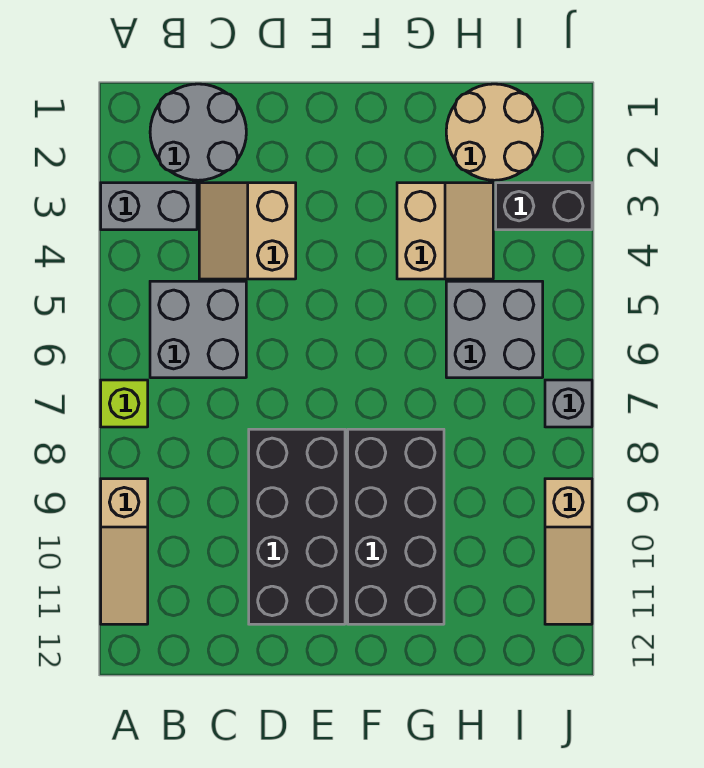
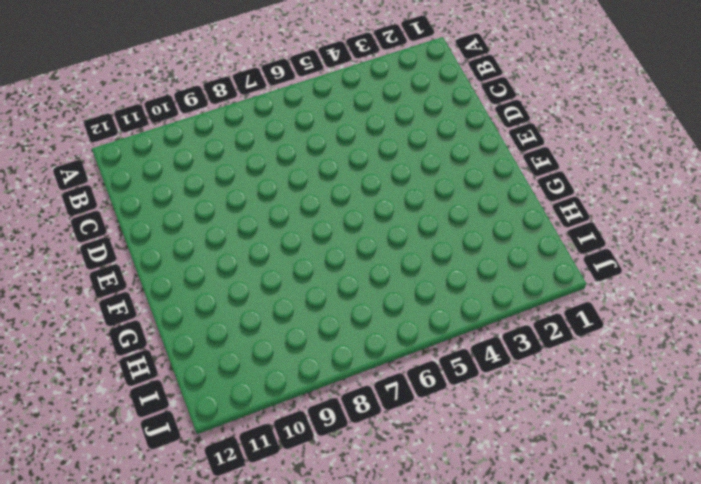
none -> grey brick A3:B3 level 1
none -> lime brick A7 level 1
none -> tan slope A9:A11 level 1 top 9

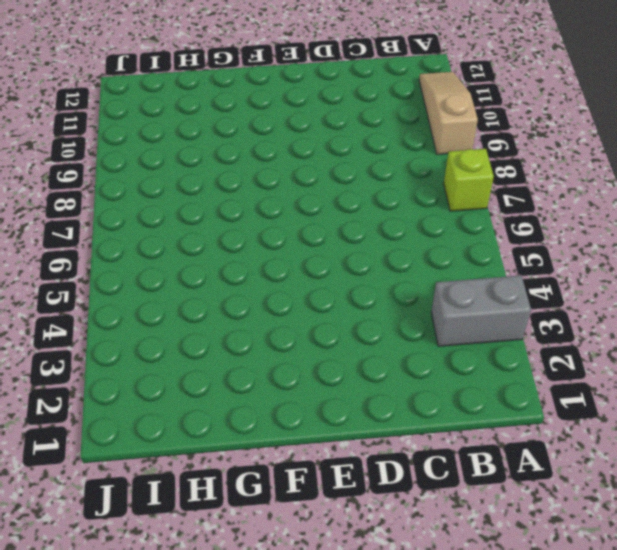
none -> grey round brick B1:C2 level 1
none -> grey brick B5:C6 level 1
none -> tan slope C3:D4 level 1 top D

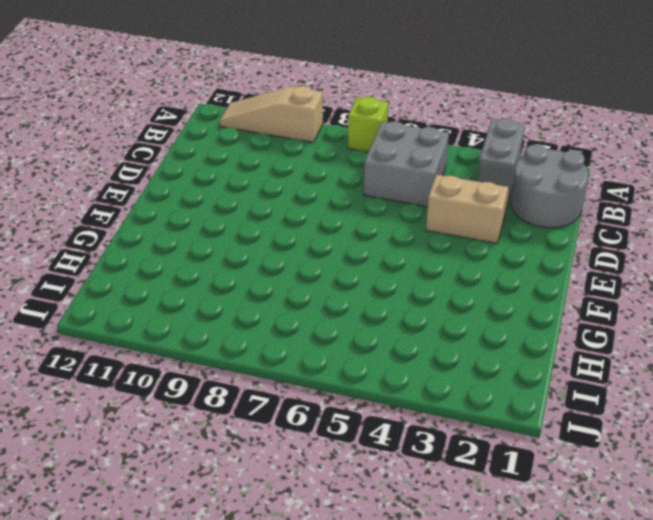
none -> black brick D8:E11 level 1
none -> black brick F8:G11 level 1
none -> tan slope G3:H4 level 1 top G

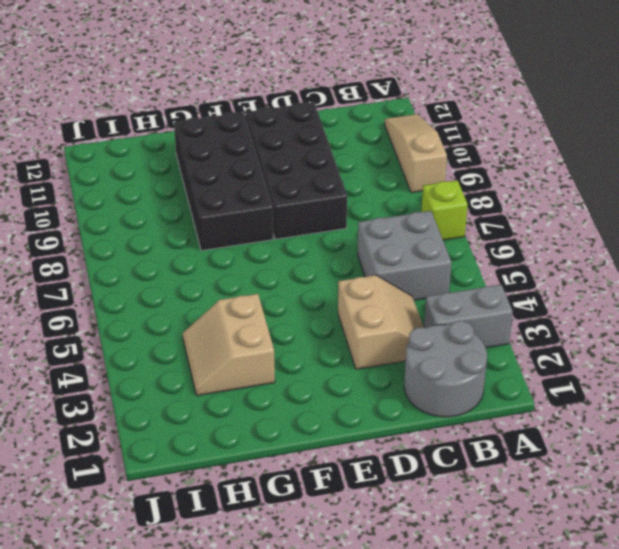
none -> tan round brick H1:I2 level 1
none -> grey brick H5:I6 level 1
none -> black brick I3:J3 level 1

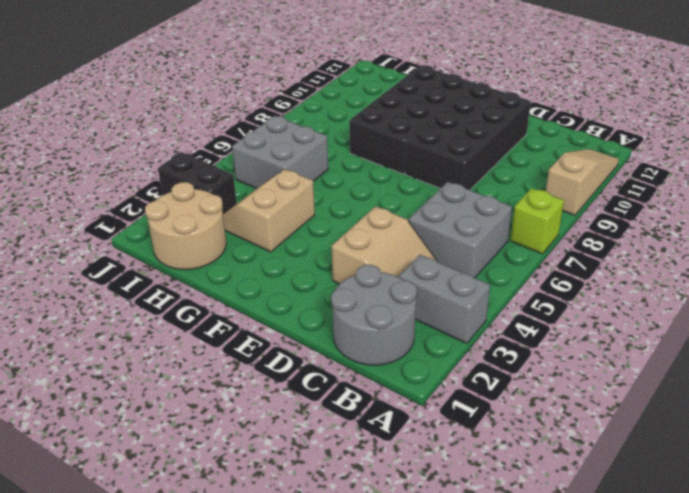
none -> grey brick J7 level 1
none -> tan slope J9:J11 level 1 top 9

